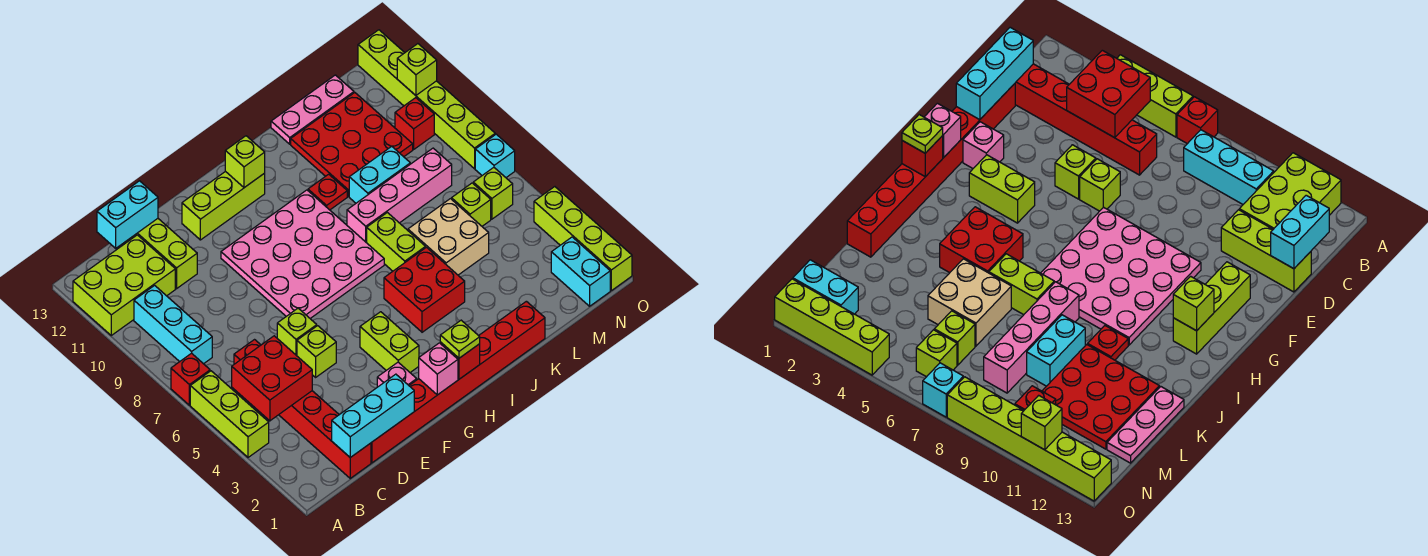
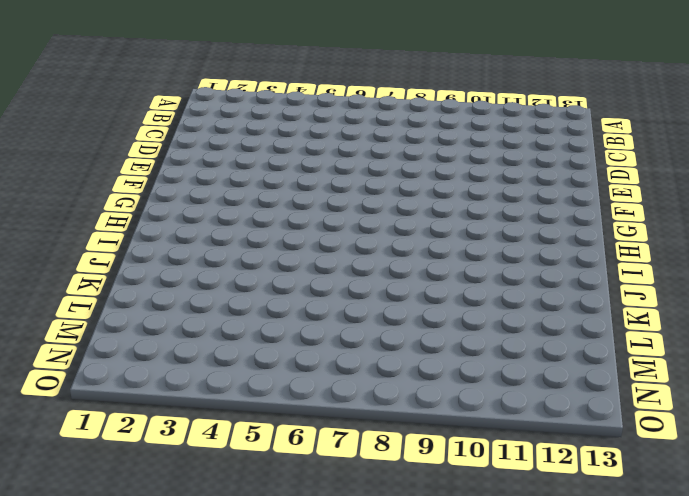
none -> lime brick A4:A6 level 1
none -> red brick A7 level 1
none -> lime brick A11:C12 level 1
none -> cyan brick B8:B10 level 1

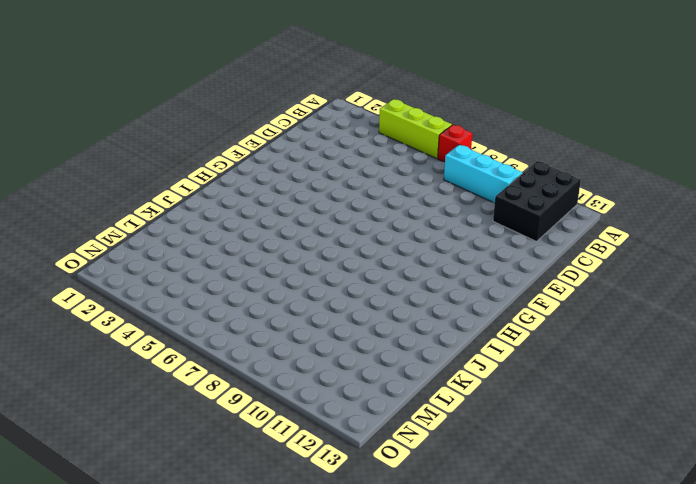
black brick A11:C12 level 1 -> lime brick A11:C12 level 1
none -> red brick C1:C6 level 1
none -> red brick D1:K1 level 1
none -> lime brick D11:D13 level 1
none -> lime brick E5 level 1

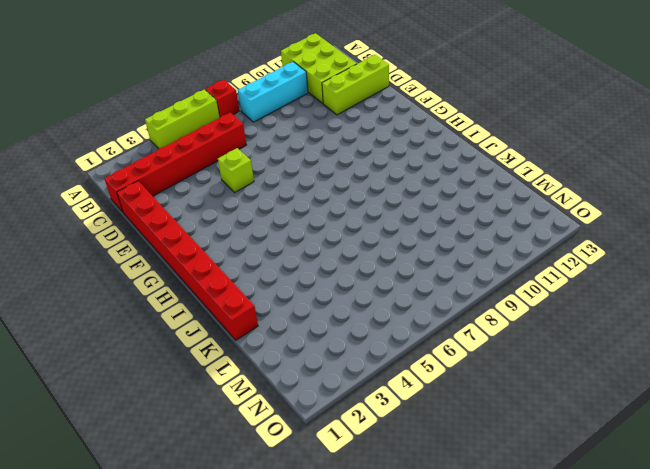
none -> lime brick E6 level 1
none -> pink brick F2 level 1
none -> pink plate F7:I10 level 1
none -> lime brick F12:H12 level 1

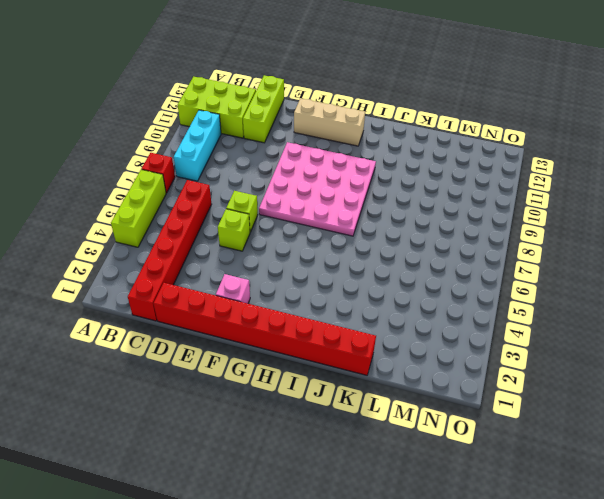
tan brick F12:H12 level 1 -> lime brick F12:H12 level 1
none -> lime brick G3:G4 level 1
none -> red brick I4:J5 level 1
none -> lime brick J6:J7 level 1
none -> pink brick J8:M8 level 1

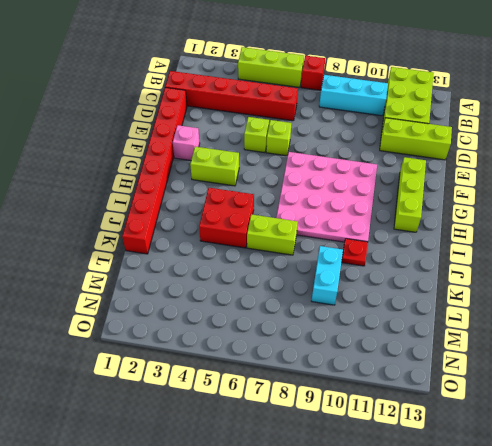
none -> pink brick J8:M8 level 1
none -> tan brick K5:L6 level 1
none -> red plate K10:M12 level 1
none -> pink plate K13:M13 level 1

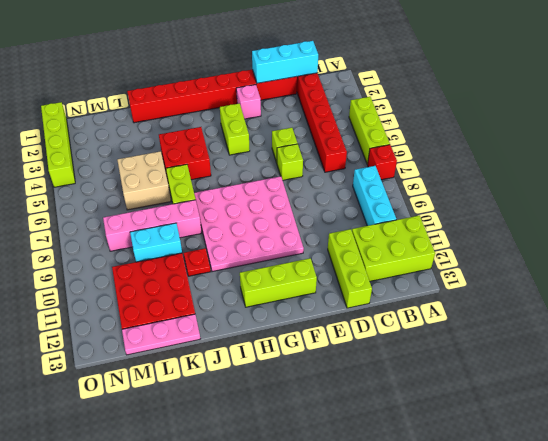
none -> lime brick M6 level 1
none -> cyan brick N1:N2 level 1
none -> lime brick N6 level 1
none -> red brick N10 level 1

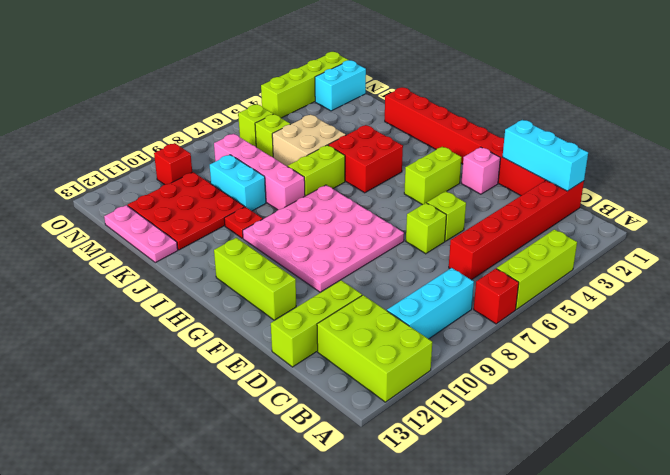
none -> cyan brick O7 level 1
none -> lime brick O8:O13 level 1
none -> red brick B4:C5 level 2
none -> cyan brick C13:D13 level 2

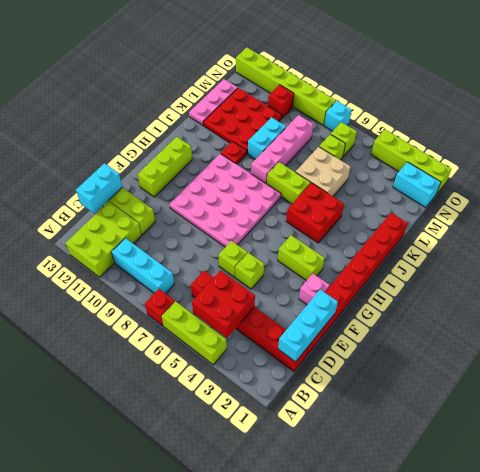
none -> pink brick G1 level 2
none -> red brick H1 level 2
none -> lime brick H12 level 2
none -> lime brick O11 level 2

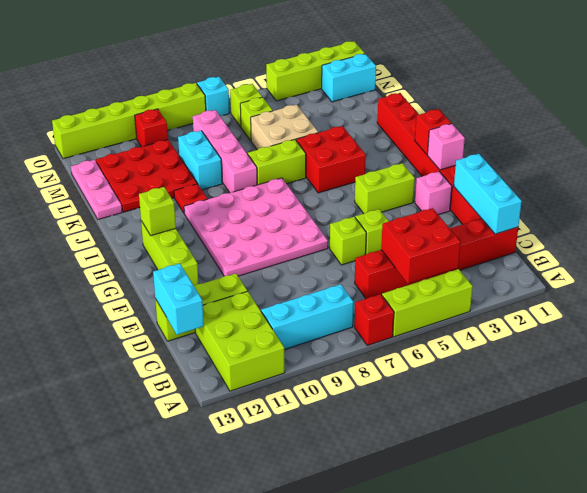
none -> lime brick O11 level 2
none -> lime plate H1 level 3

